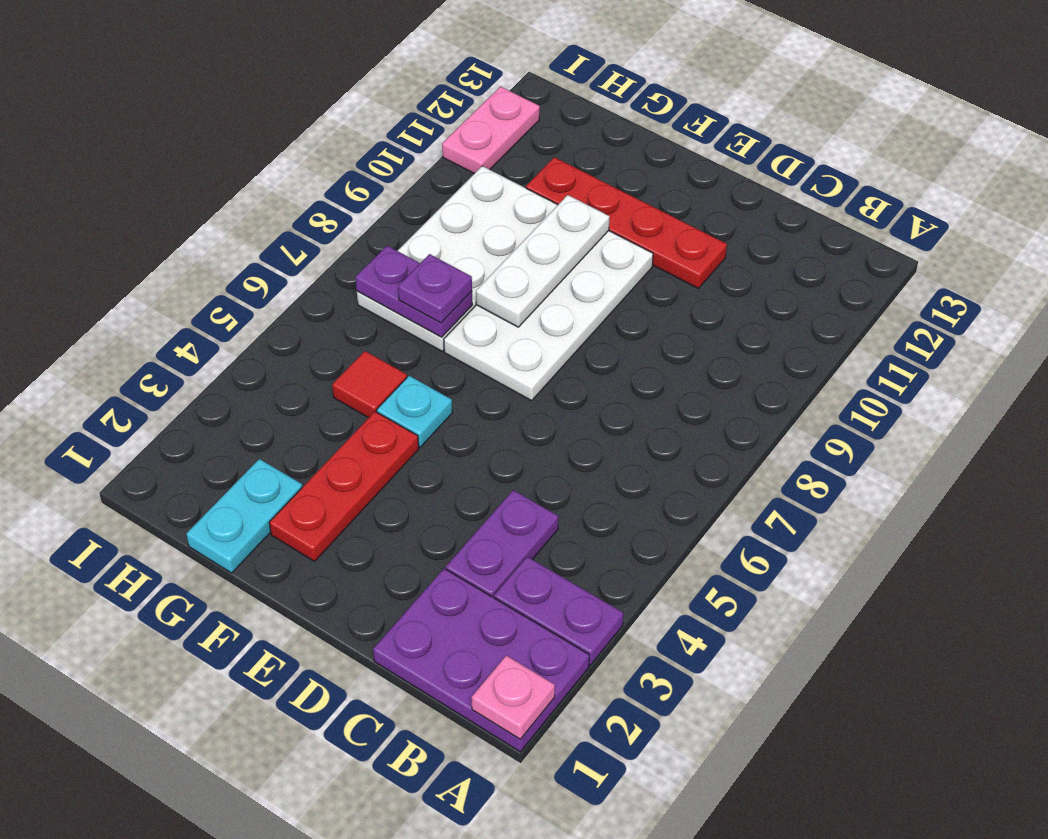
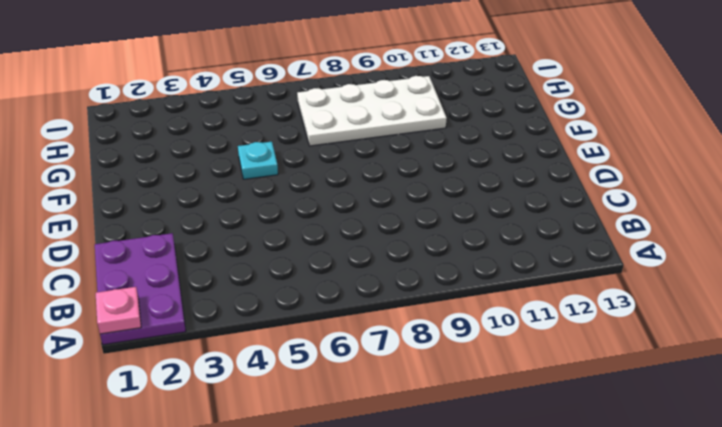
none -> purple plate A3:B3 level 1
none -> purple plate C3:C4 level 1
none -> red plate D11:G11 level 1

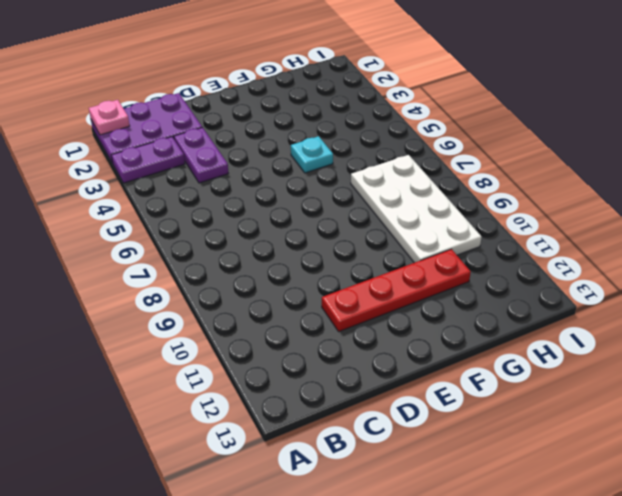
none -> white plate E7:F10 level 1
none -> red plate F2:F4 level 1
none -> cyan plate G1:G2 level 1

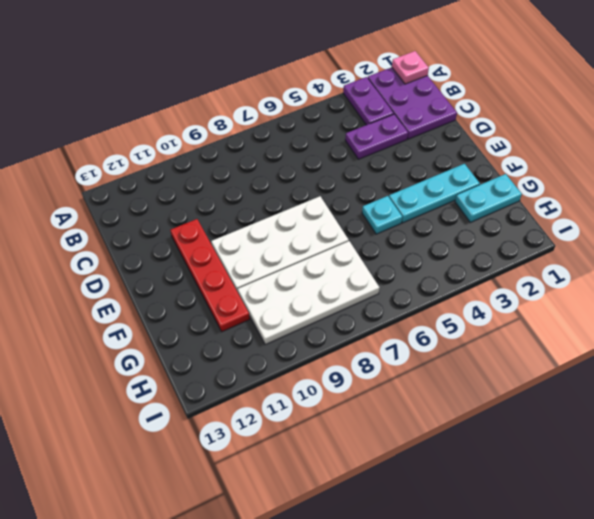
cyan plate F2:F4 level 1 -> red plate F2:F4 level 1
none -> red tile G5 level 1
none -> pink plate I11:I12 level 1
none -> white plate F8:F10 level 2

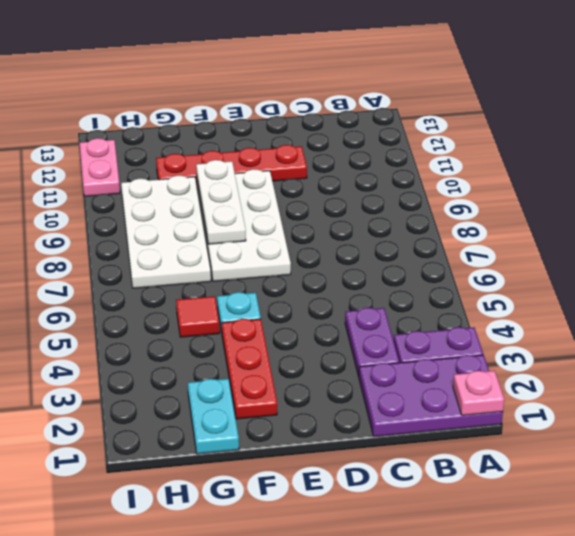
none -> purple plate G7:H7 level 2
none -> purple plate G7 level 3

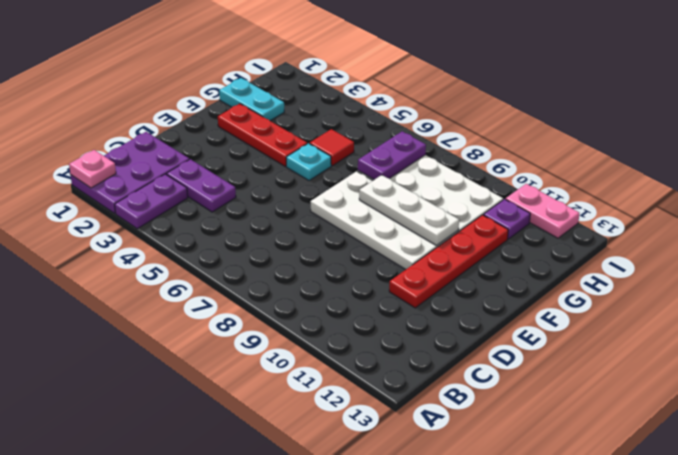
purple plate H11 level 1 -> purple plate G7 level 3

